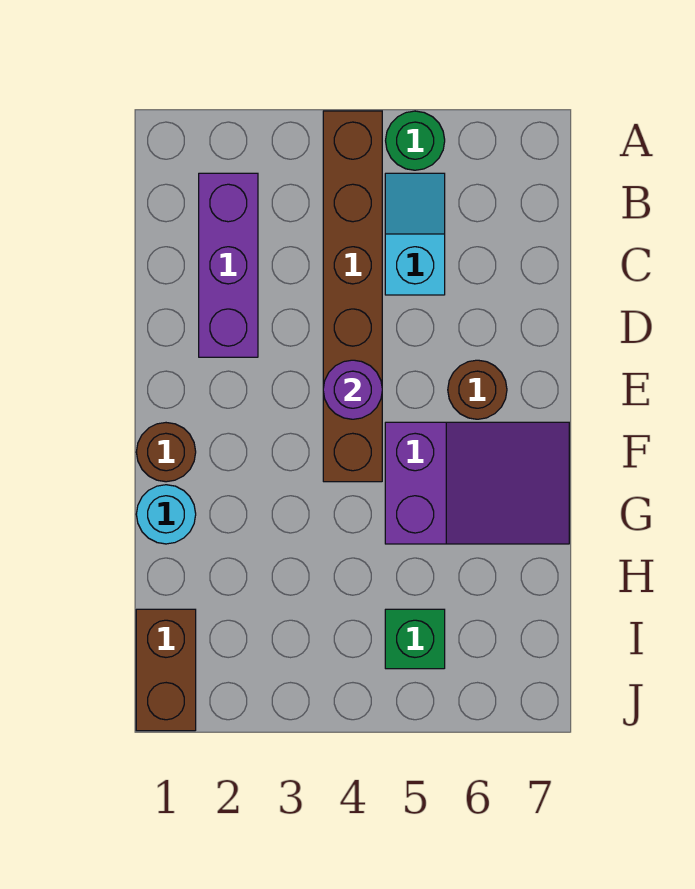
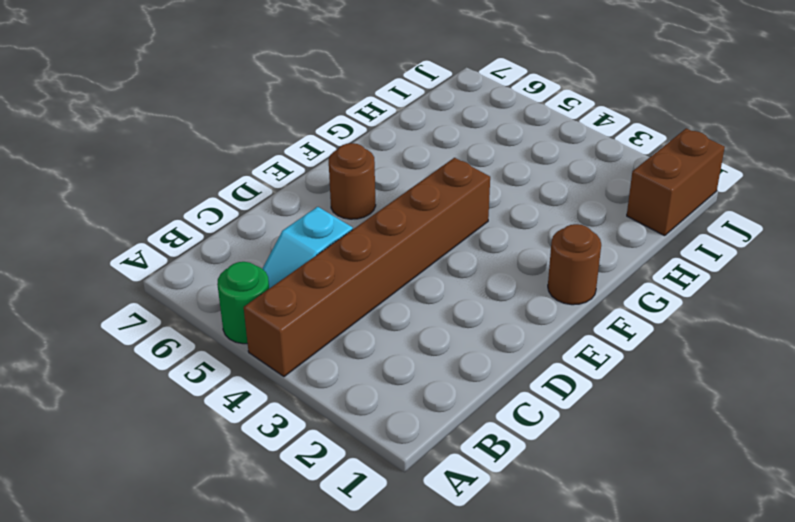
none -> purple brick B2:D2 level 1
none -> purple slope F5:G7 level 1 top 5

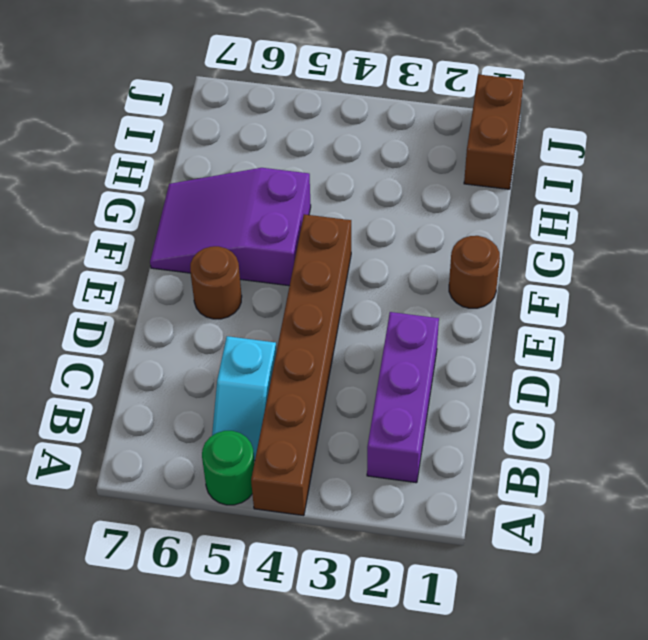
none -> cyan round brick G1 level 1
none -> green brick I5 level 1

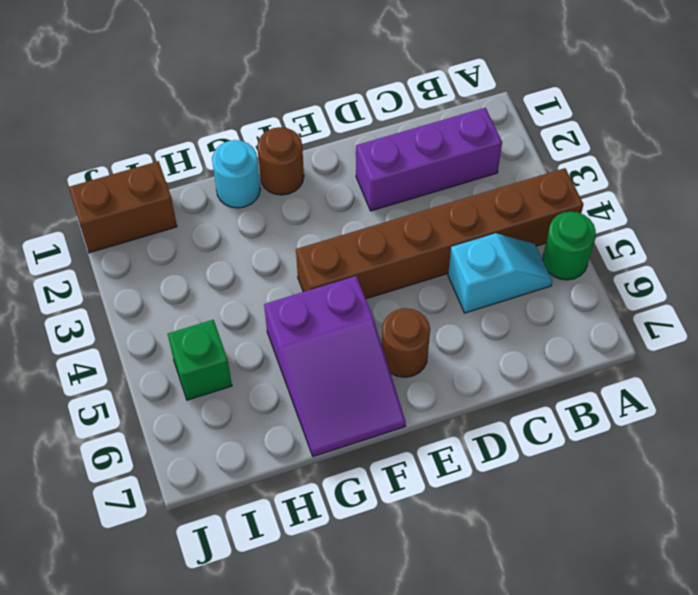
none -> purple round brick E4 level 2

